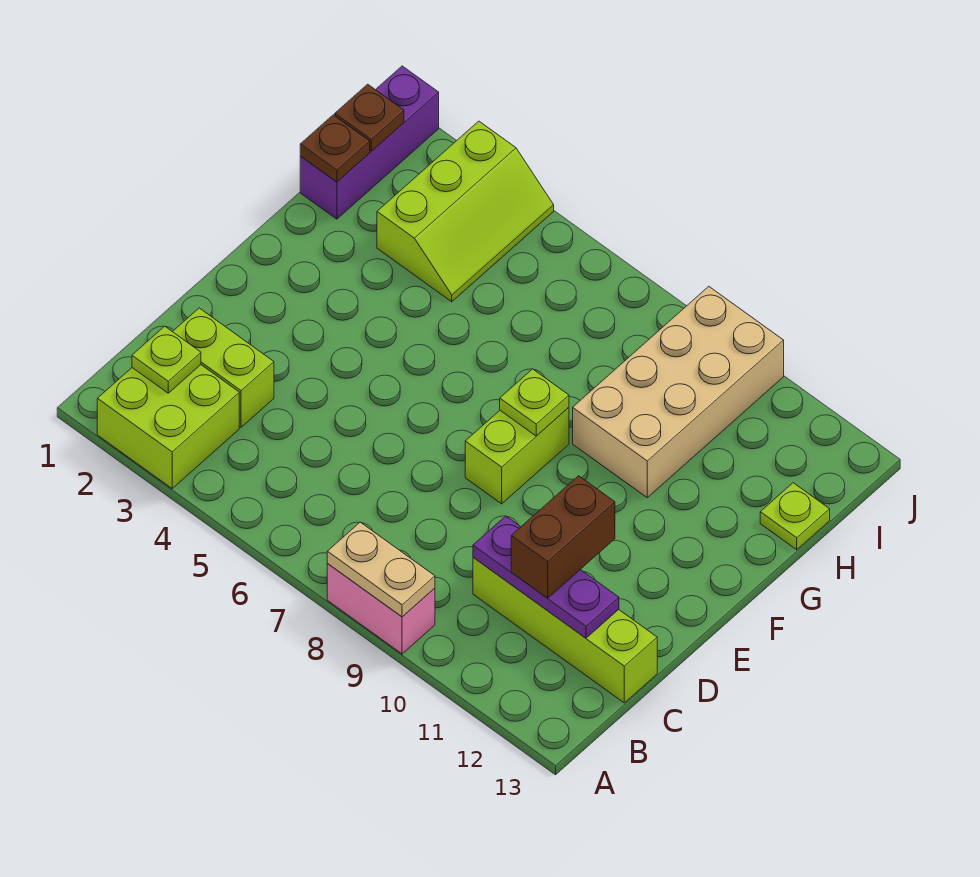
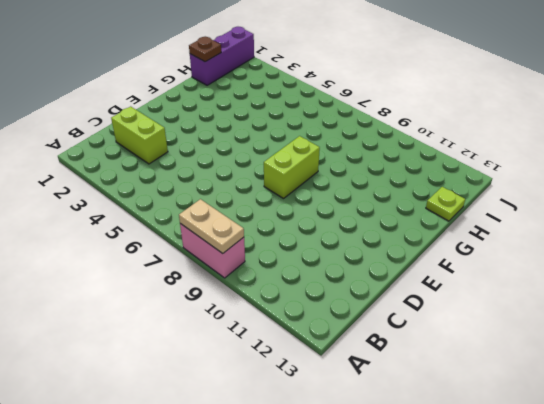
none -> lime brick A2:B3 level 1
none -> lime brick C10:C13 level 1
none -> tan brick G9:J10 level 1

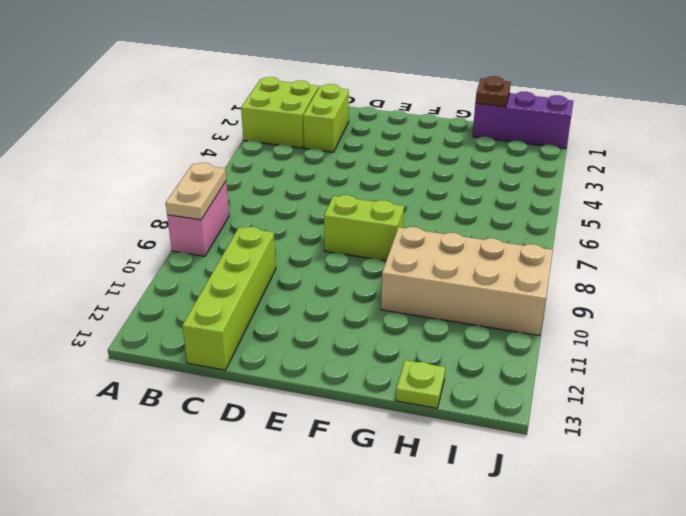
none -> lime slope H3:J4 level 1 top 3
none -> lime plate B2 level 2
none -> purple plate C10:C12 level 2

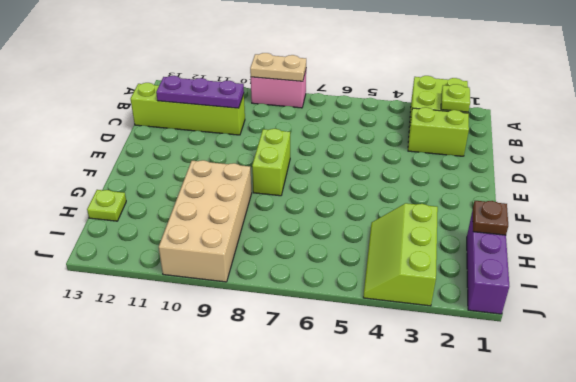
none -> lime plate F8 level 2
none -> brown plate I1 level 2
none -> brown brick C11:D11 level 3

